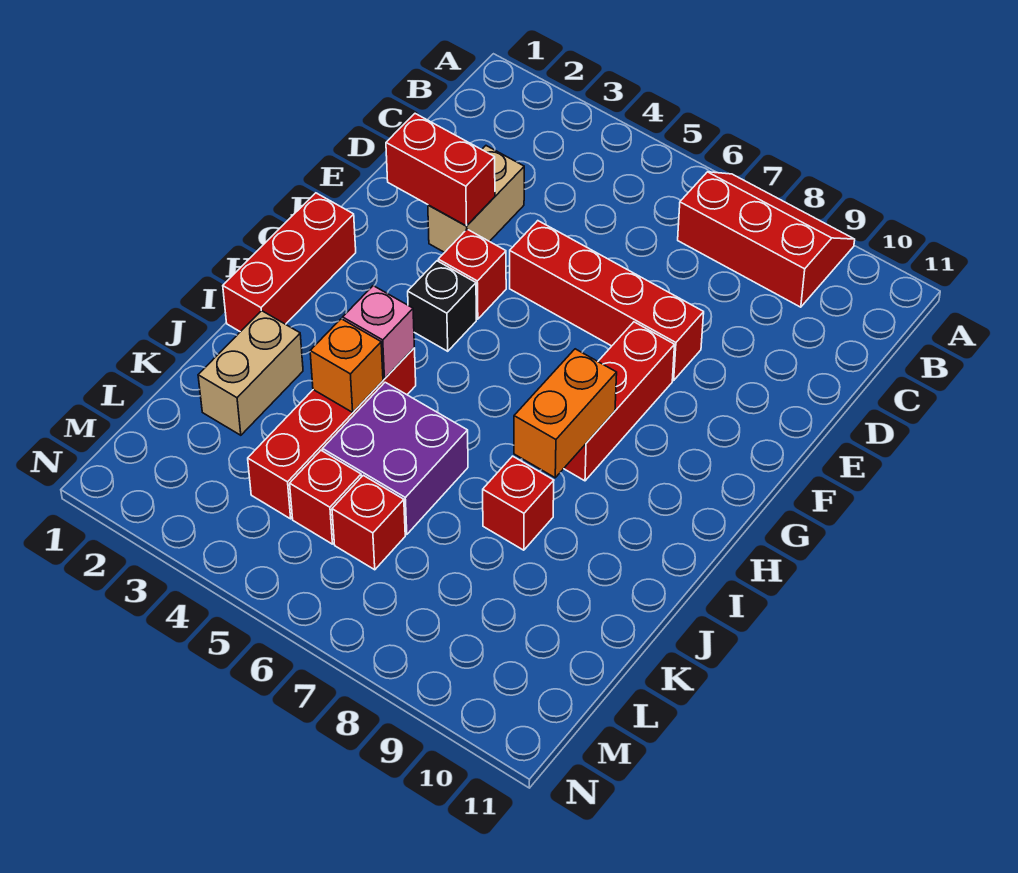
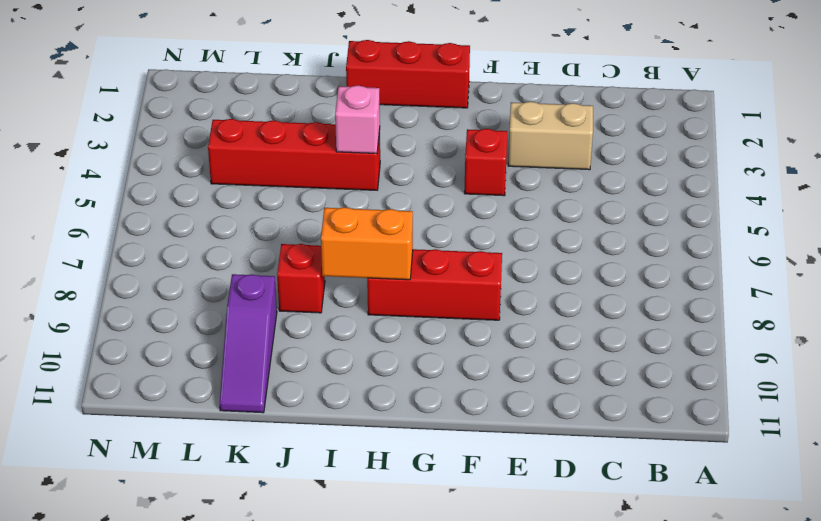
purple slope K9:K11 level 1 top 9 -> none
none -> red slope A7:B9 level 1 top B
none -> red brick E5:E8 level 1
none -> black brick G4 level 1

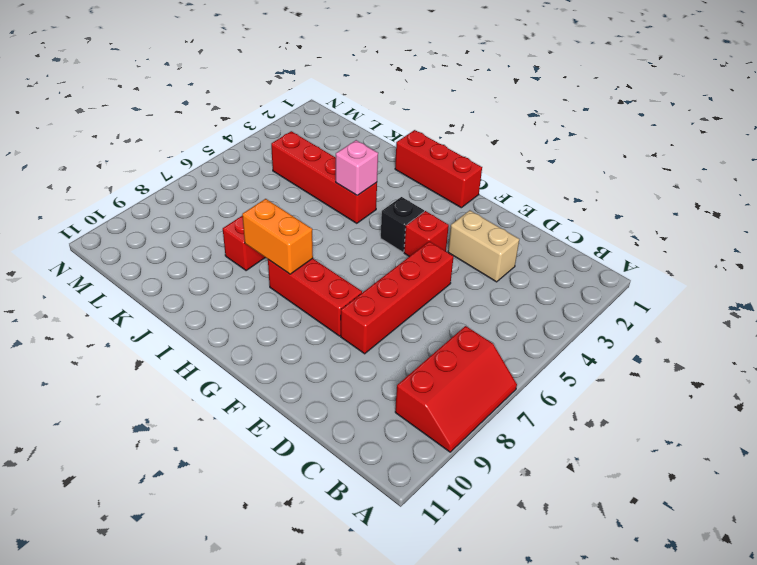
none -> tan brick J2:K2 level 1
none -> purple brick J5:K6 level 1
none -> red brick L5 level 1

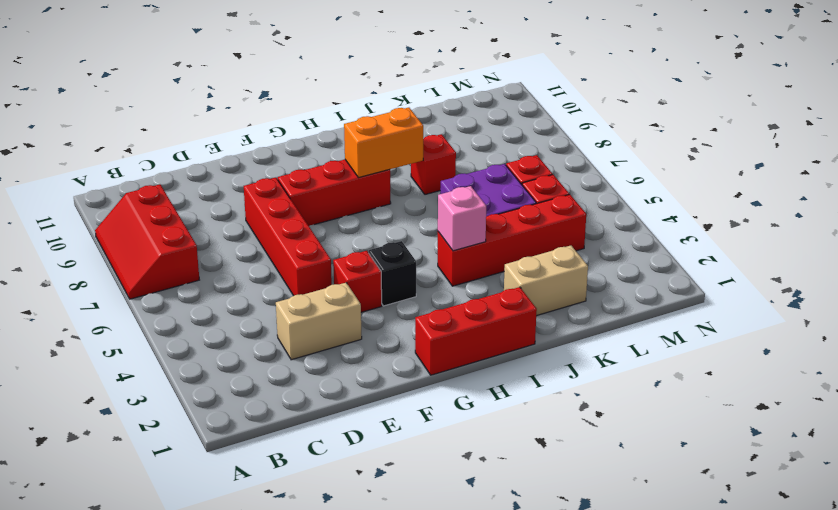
none -> red brick E2:E3 level 2
none -> orange brick J4 level 2

